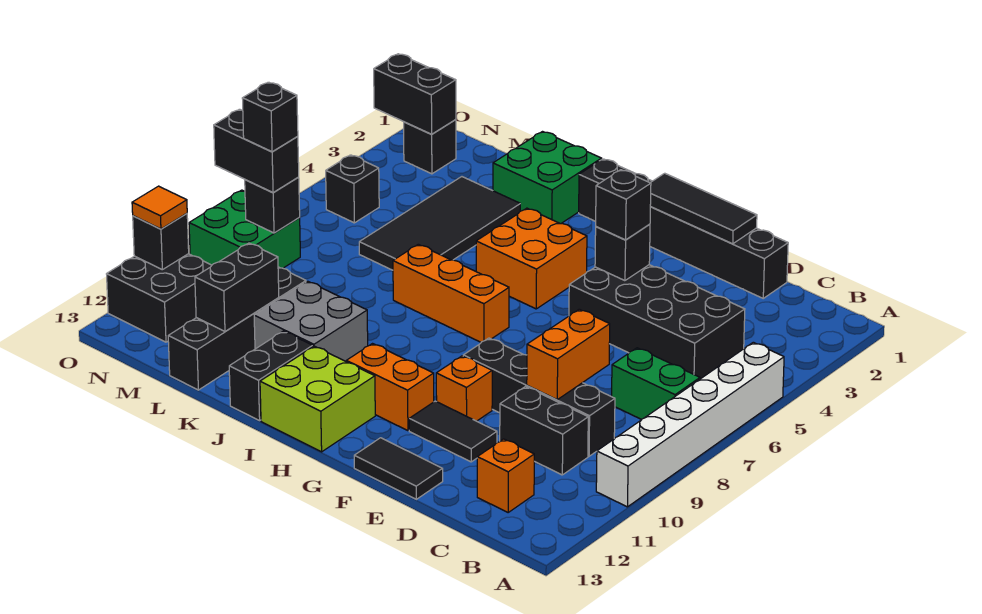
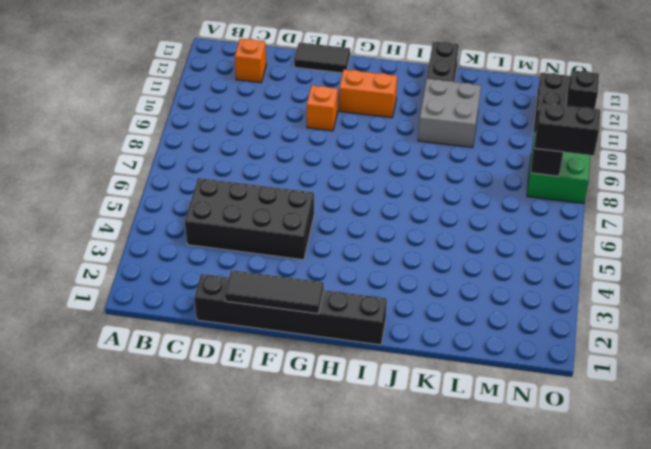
none -> white brick A5:A10 level 1
none -> green brick B7:C7 level 1
none -> black brick C9:F9 level 1
none -> black brick C10:D10 level 1

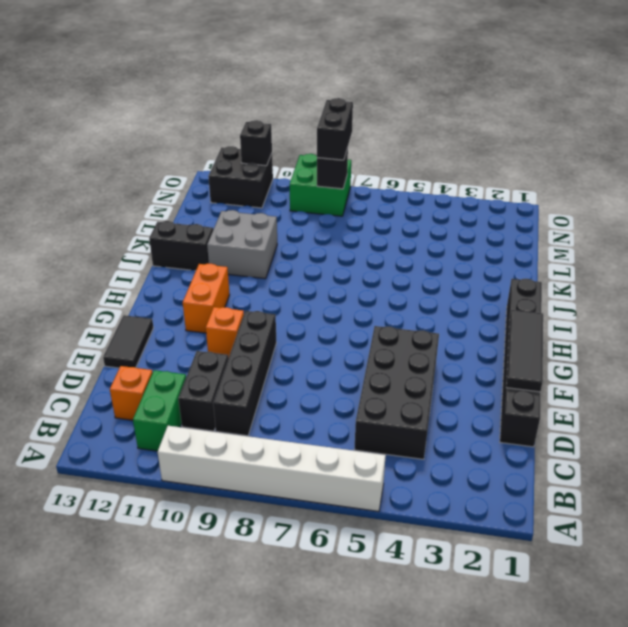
green brick B11:C11 level 1 -> green brick B7:C7 level 1
none -> black tile E11:F11 level 1
none -> orange brick H4:I5 level 1
none -> orange brick H7:J7 level 1
none -> lime brick H12:I13 level 1

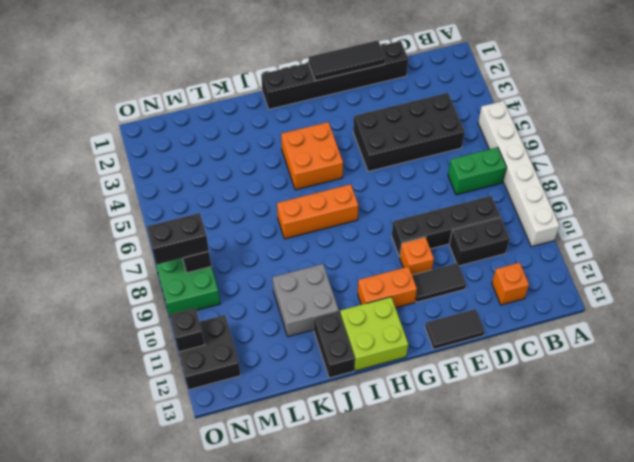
none -> green brick J1:K2 level 1
none -> black tile K3:L6 level 1
none -> black brick L10:L13 level 1
none -> black brick N2 level 1

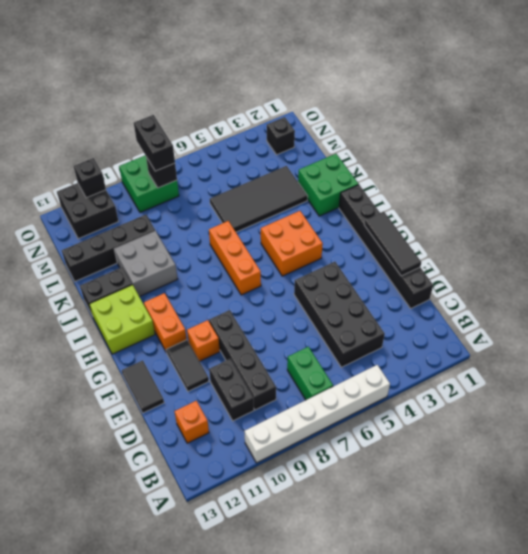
none -> black brick N5 level 1
none -> orange brick D8:D9 level 2
none -> black brick F4 level 2
none -> black brick L11:L12 level 2

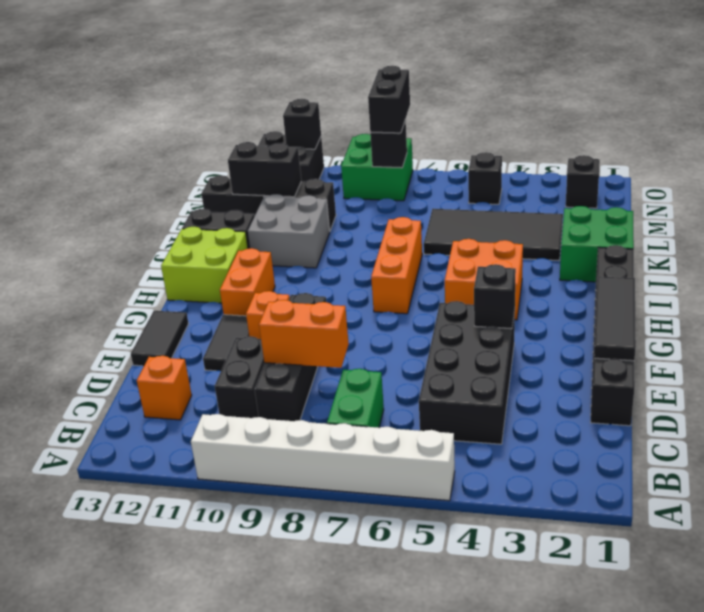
none -> black brick N2:O2 level 2
none -> black brick F4 level 3
none -> orange tile O11 level 3
none -> black brick N8 level 4

